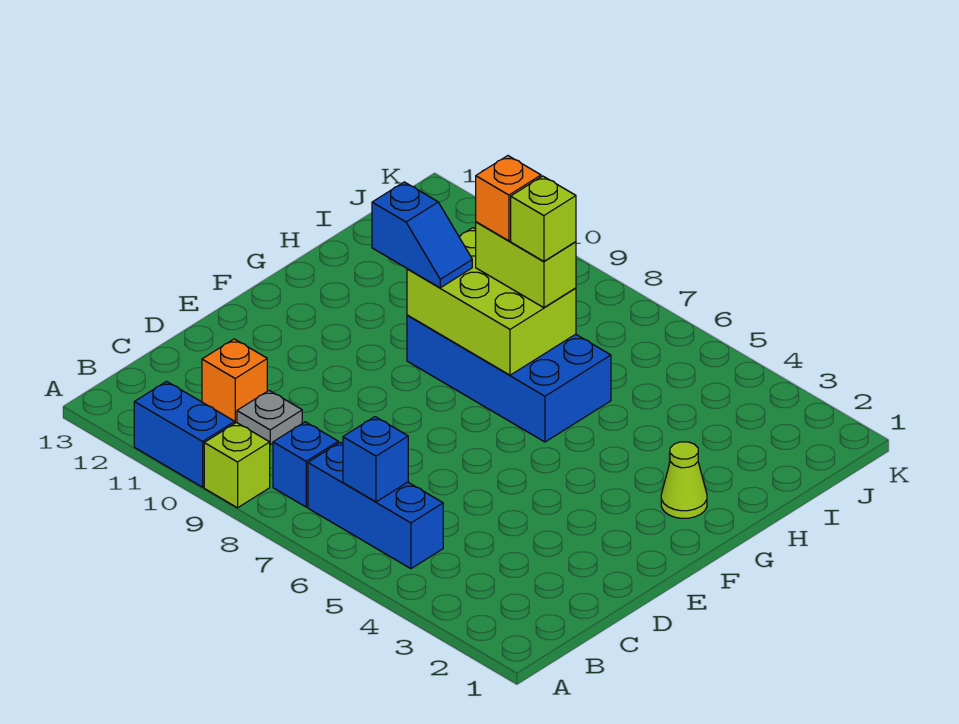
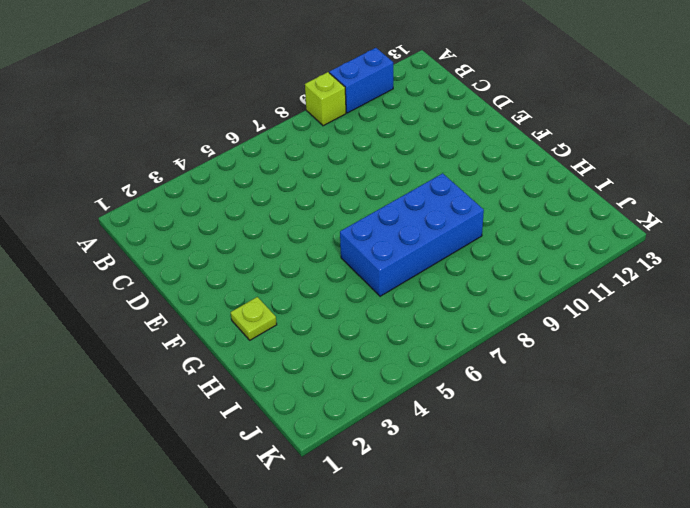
lime plate G2 level 1 -> lime cone G2 level 1
none -> blue brick B5:B7 level 1
none -> blue brick B8 level 1
none -> grey plate C10 level 1

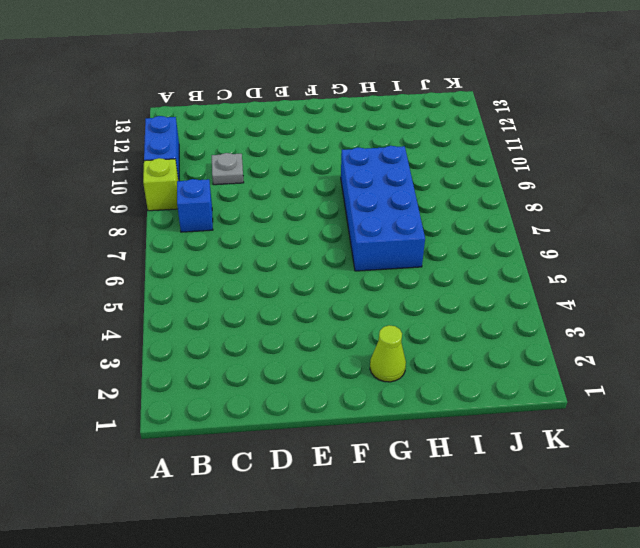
none -> blue brick B5:B7 level 1
none -> orange brick C11 level 1
none -> blue brick B6 level 2

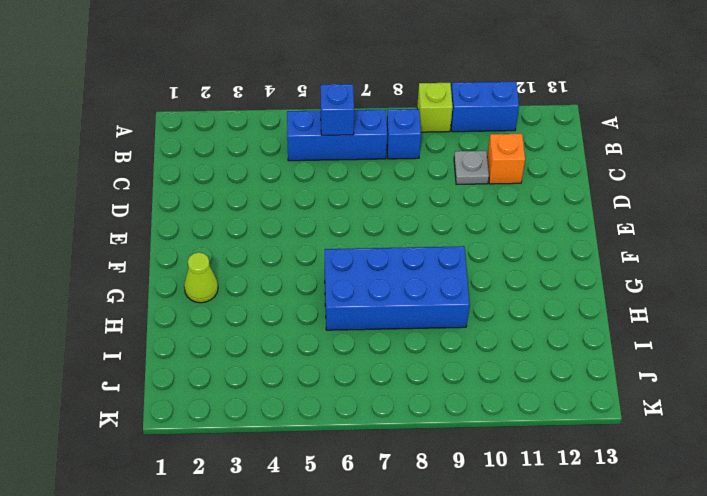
none -> lime brick G7:H9 level 2
none -> blue slope G9:G10 level 3 top 10
none -> lime brick H7:H8 level 3

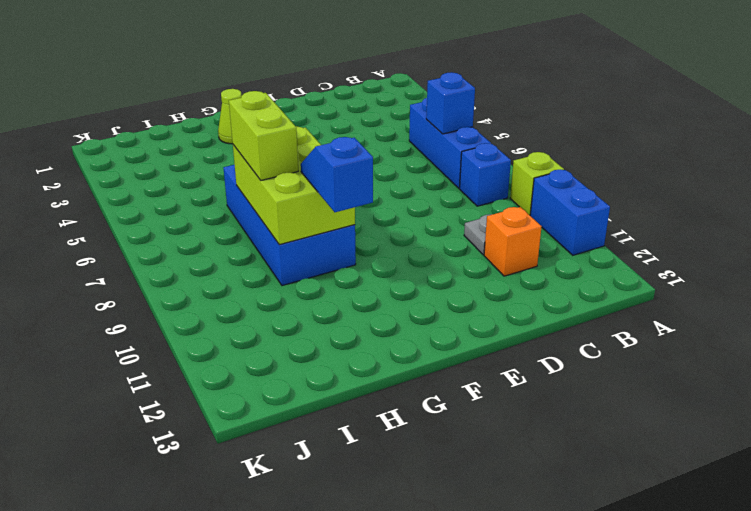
none -> lime brick H7 level 4
none -> orange brick H8 level 4

